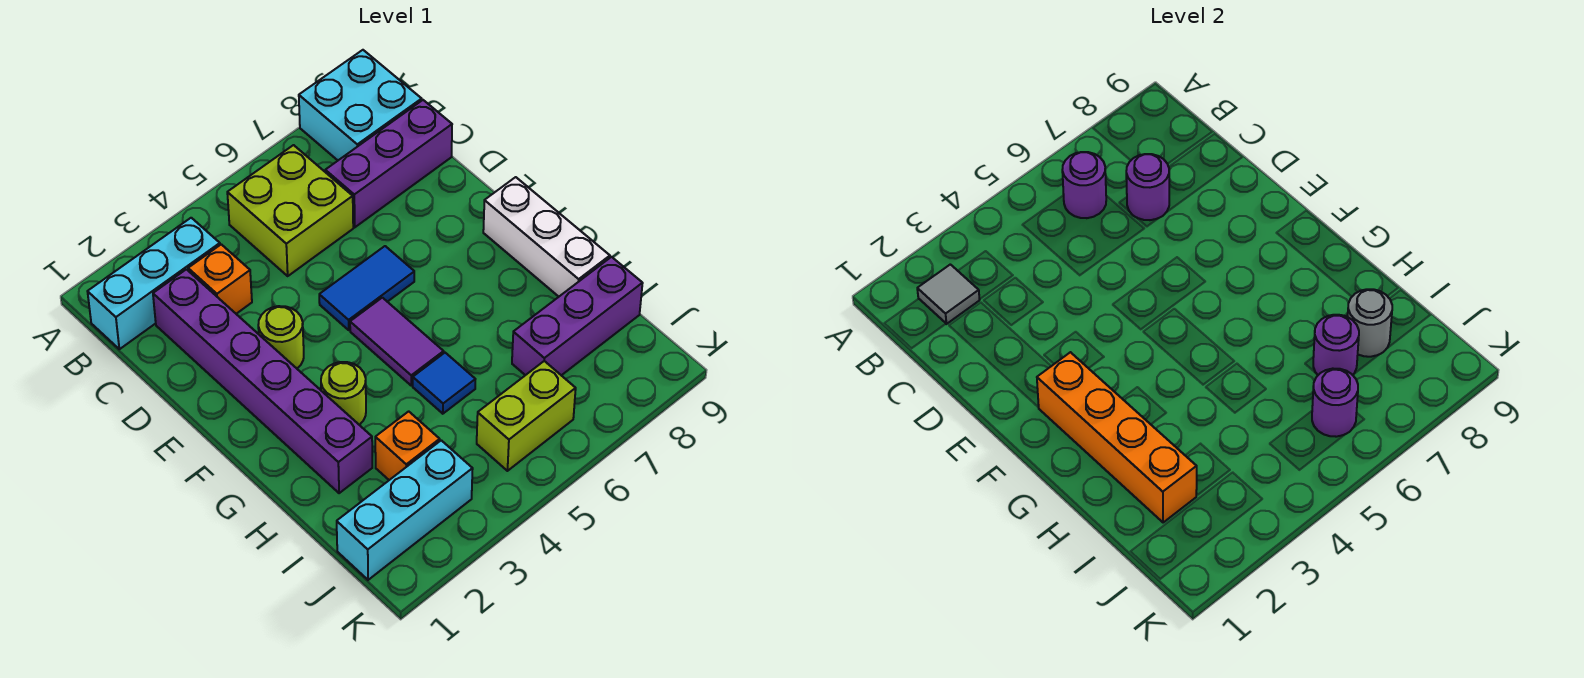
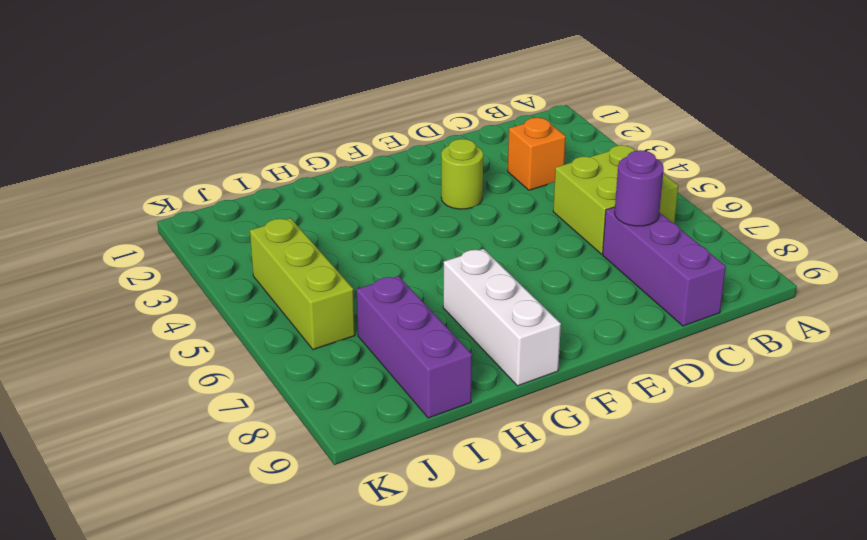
white brick G7:G9 level 1 -> white brick F9:H9 level 1
lime brick J4:J6 level 1 -> lime brick J5:J6 level 1
none -> cyan brick A8:B9 level 1
none -> cyan brick B1:B3 level 1
none -> purple brick C2:H2 level 1

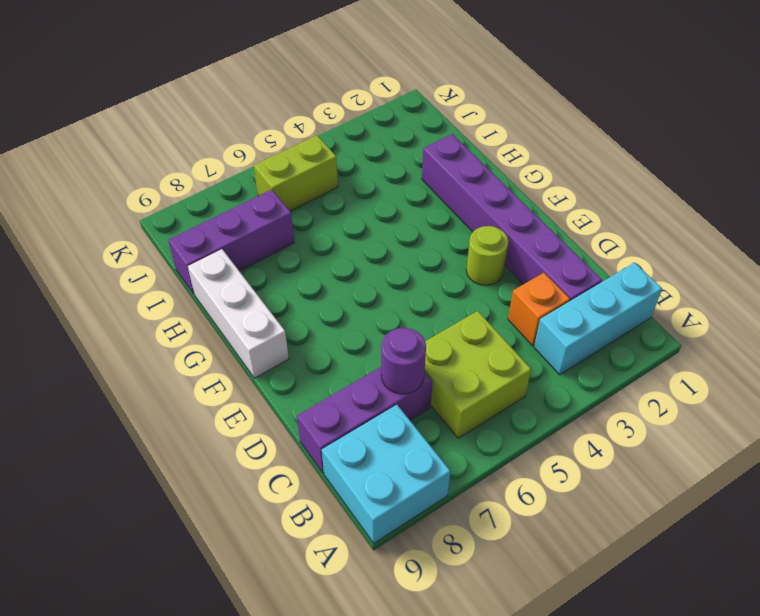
none -> blue tile E5:E6 level 1
none -> purple tile F5:G5 level 1
none -> lime round brick G3 level 1

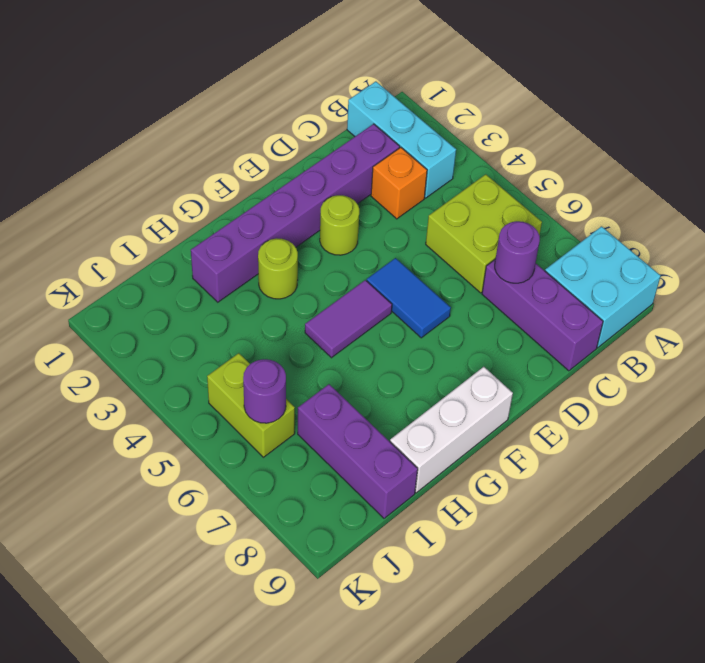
none -> blue tile H5 level 1
none -> orange brick I3 level 1
none -> cyan brick J1:J3 level 1

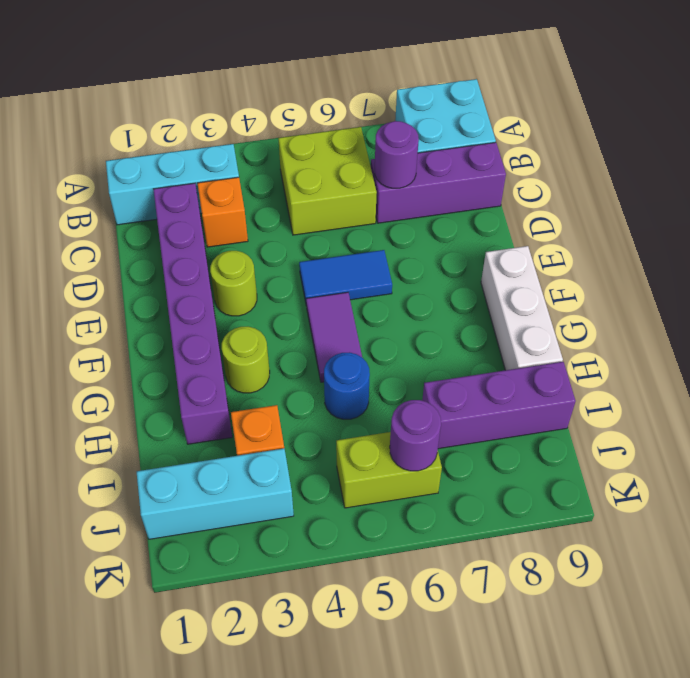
blue round brick H5 level 1 -> blue tile H5 level 1
none -> grey tile B2 level 2
none -> purple round brick B6 level 2
none -> orange brick F2:I2 level 2

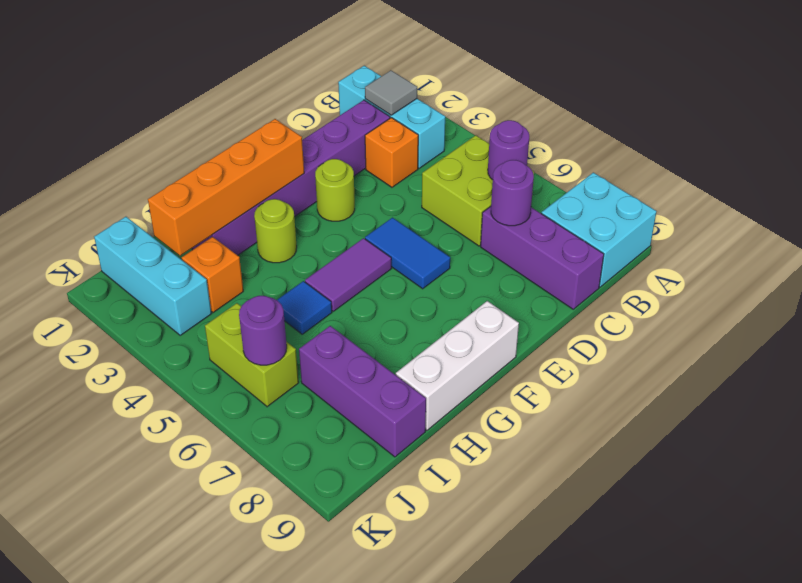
none -> purple round brick I7 level 2
none -> grey round brick I8 level 2

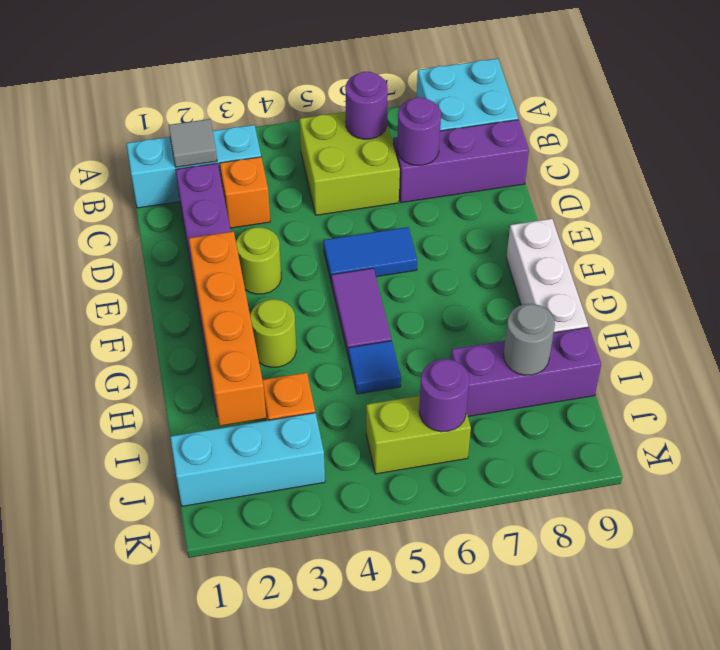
none -> purple round brick I7 level 2

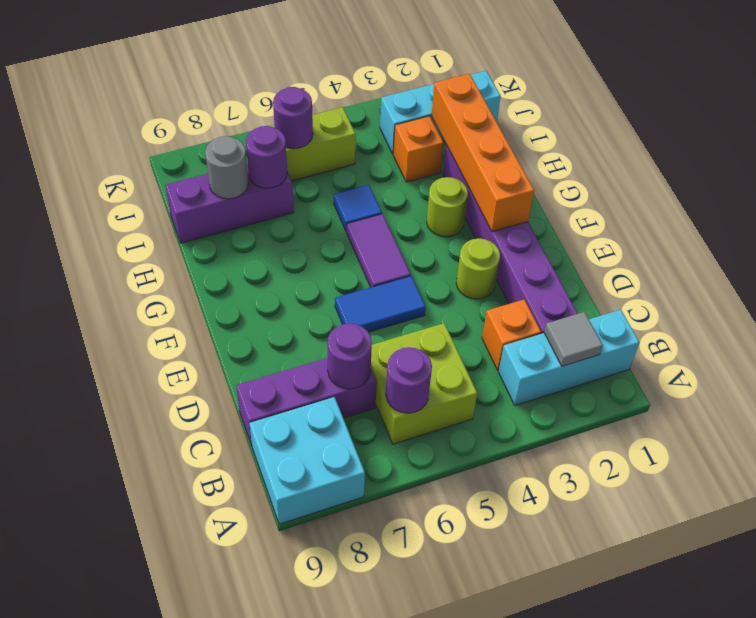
none -> white brick F9:H9 level 1

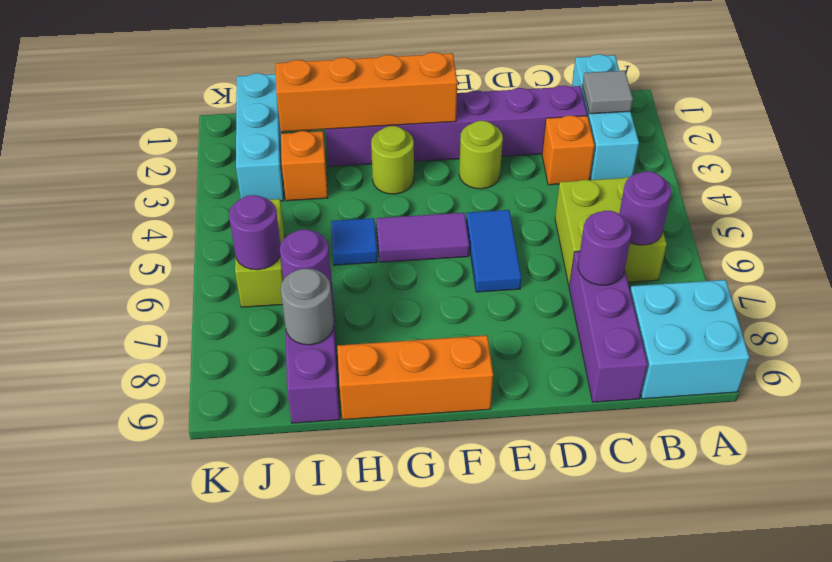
orange brick F9:H9 level 1 -> white brick F9:H9 level 1

